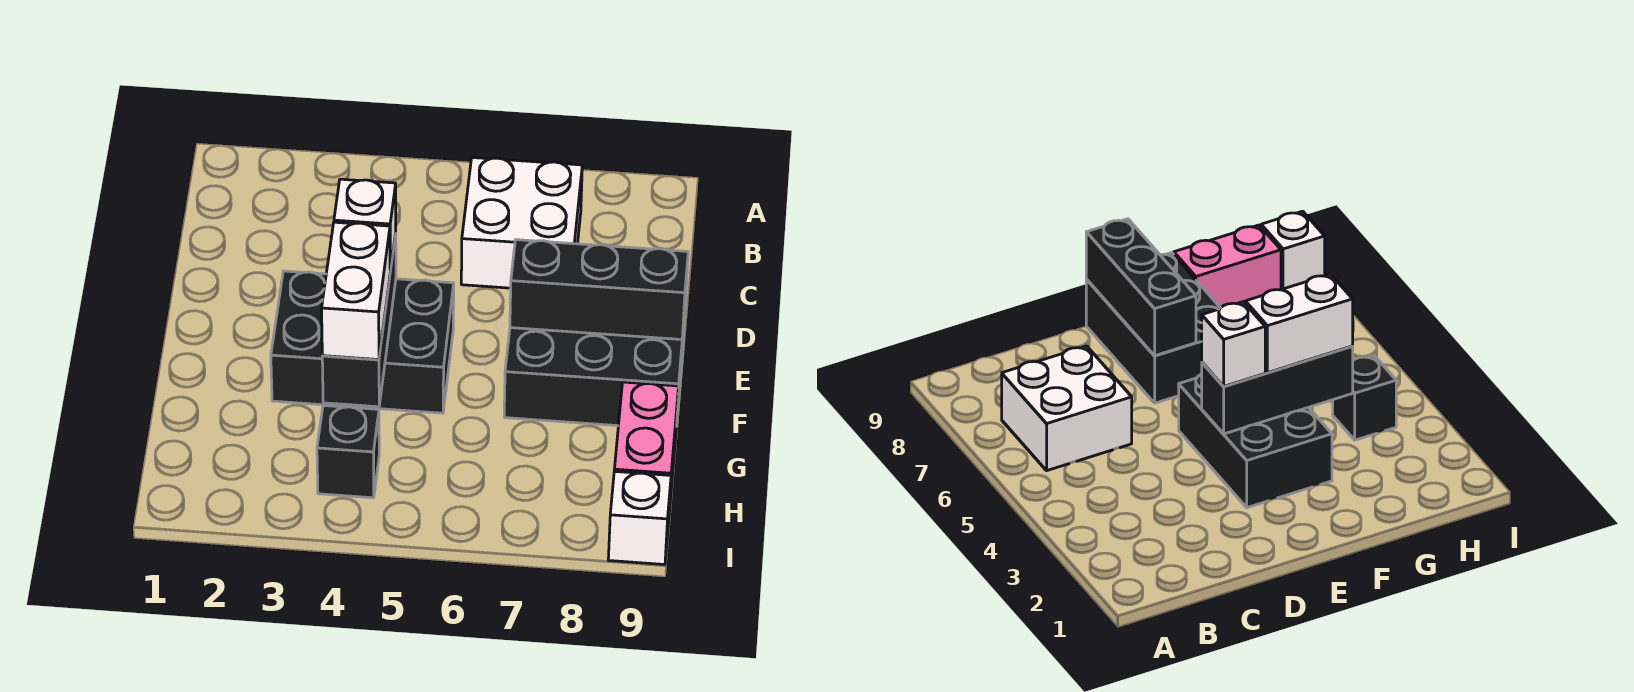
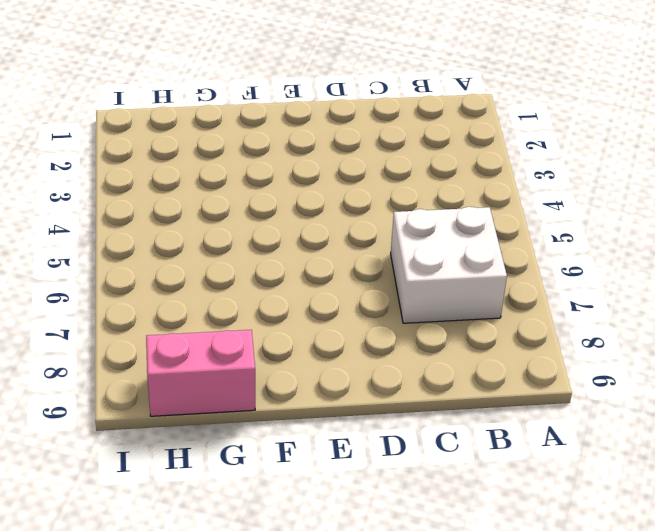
none -> black brick E3:F5 level 1
none -> black brick E7:F9 level 1

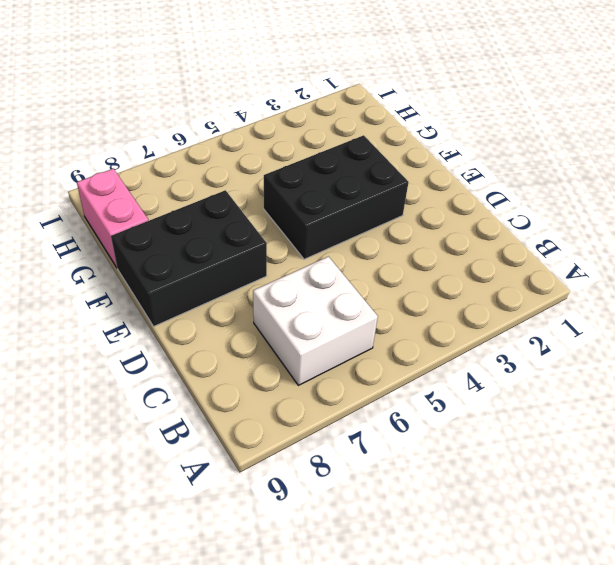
none -> black brick H4 level 1
none -> white brick I9 level 1

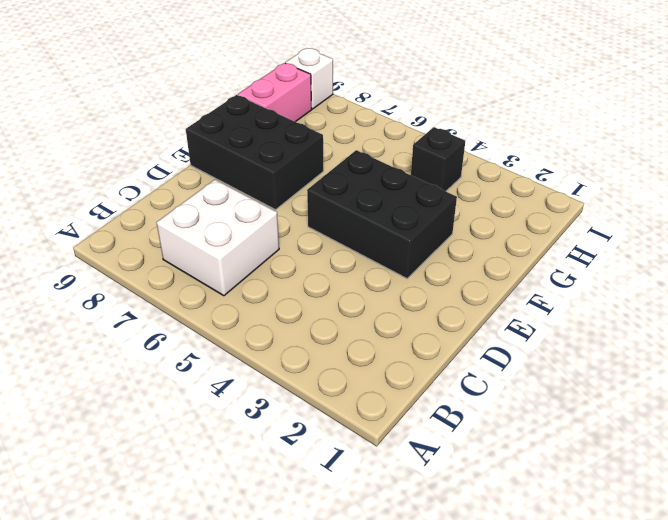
none -> black brick E4:G4 level 2
none -> black brick E7:E9 level 2

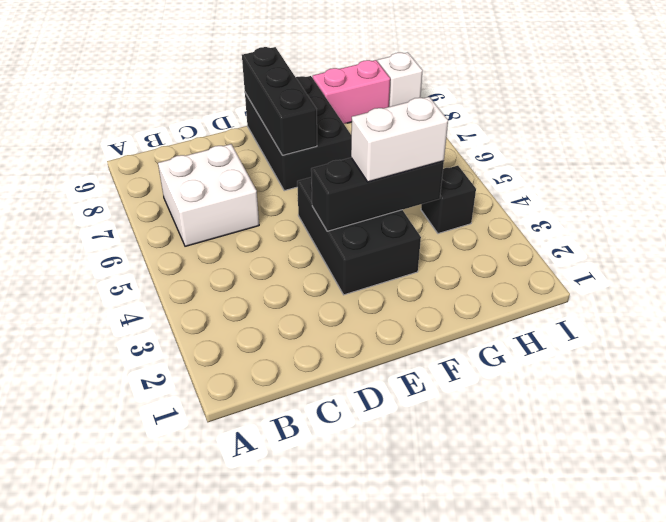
none -> white brick E4 level 3

